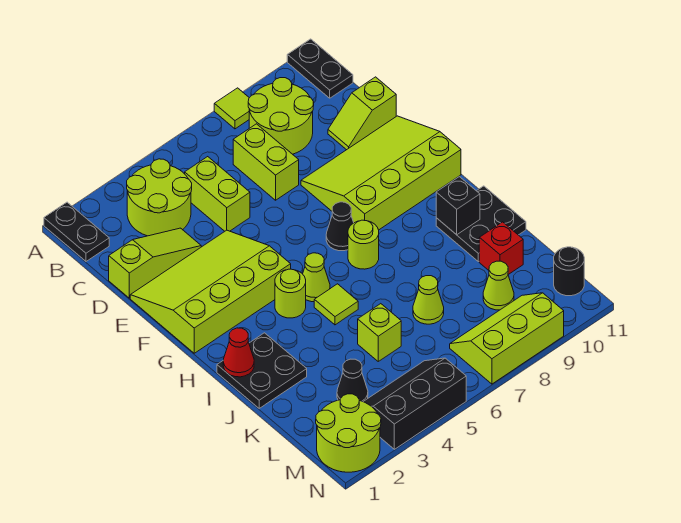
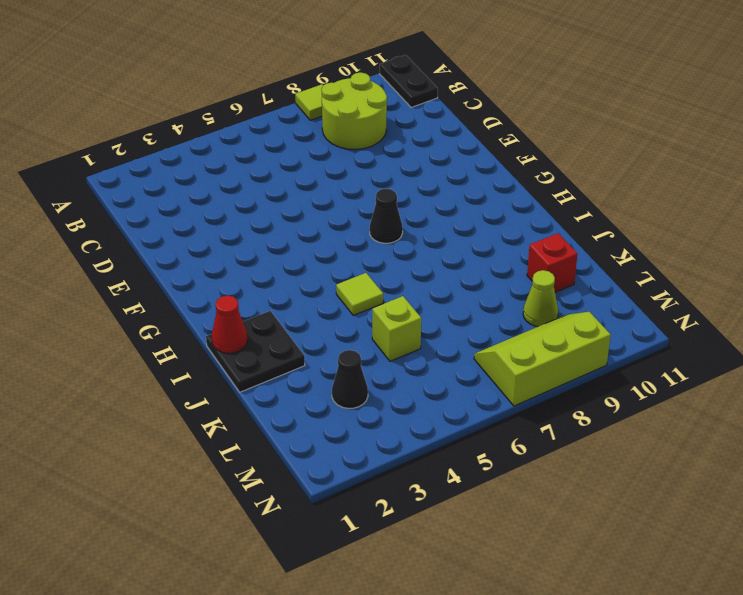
none -> black plate A1:B1 level 1
none -> lime round brick B3:C4 level 1
none -> lime brick C5:D5 level 1

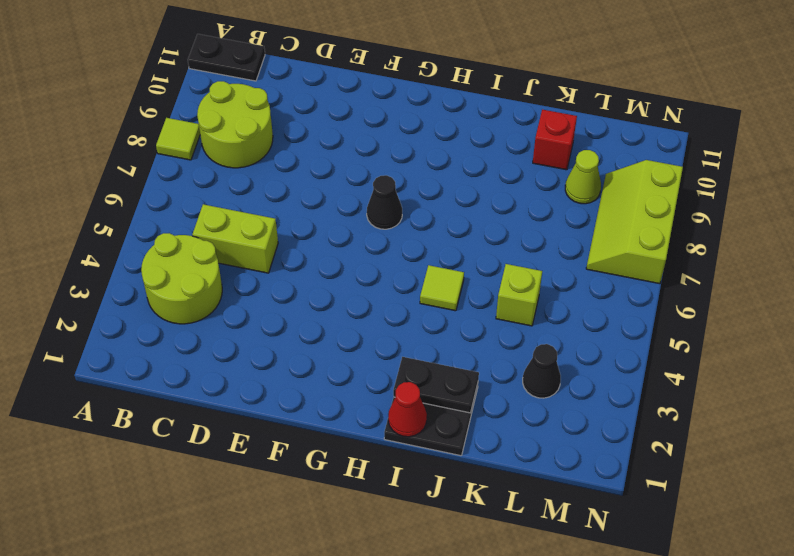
black plate I2:J2 level 2 -> black plate A1:B1 level 1
none -> lime brick C7:D7 level 1
none -> lime slope D1:D3 level 1 top 1
none -> lime slope D10:D11 level 1 top 11

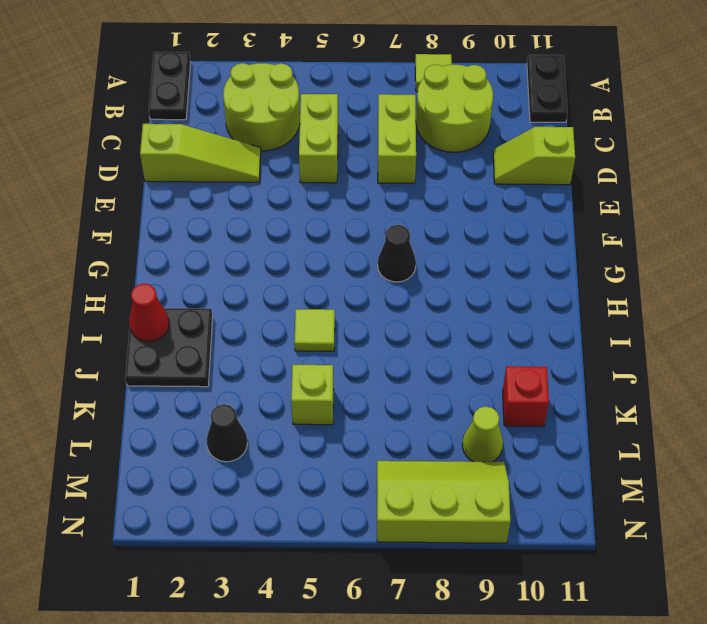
none -> lime slope E1:G4 level 1 top G
none -> lime slope E8:G11 level 1 top G
none -> lime round brick H4 level 1

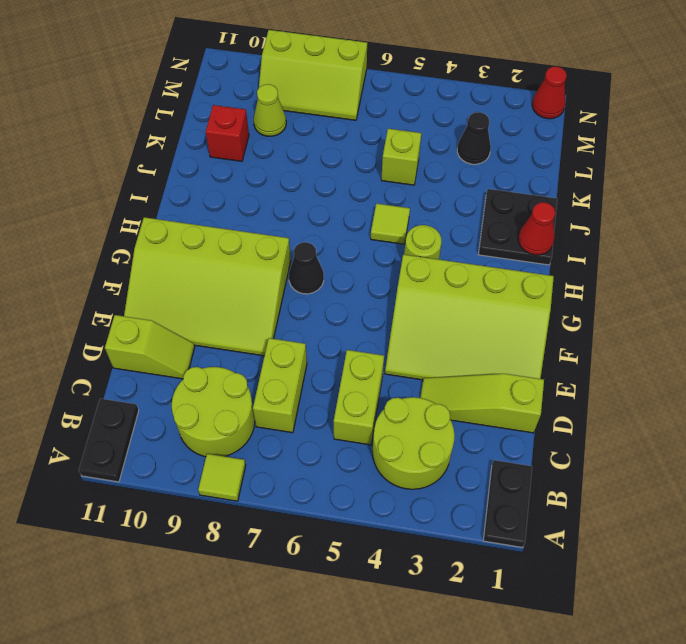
red cone N1 level 1 -> lime round brick M1:N2 level 1
none -> lime cone H5 level 1
none -> lime round brick H7 level 1
none -> black plate I10:J11 level 1

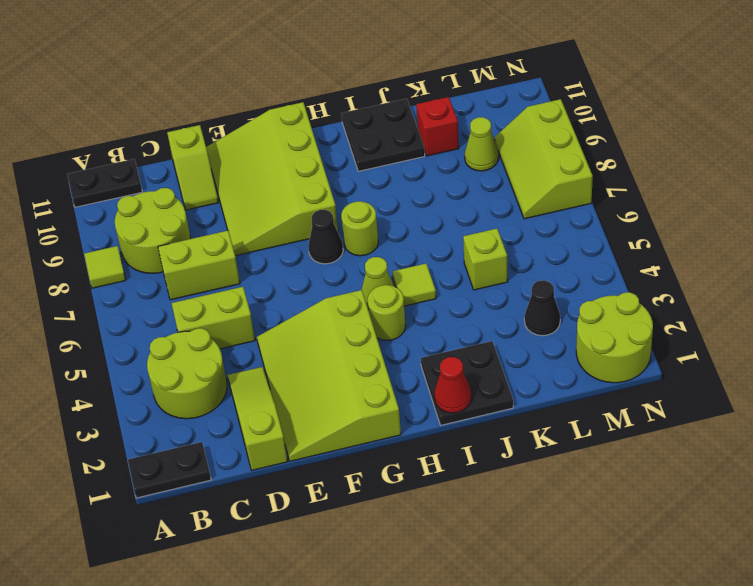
none -> lime cone K7 level 1
none -> black slope M3:N5 level 1 top N
none -> black round brick M11 level 1

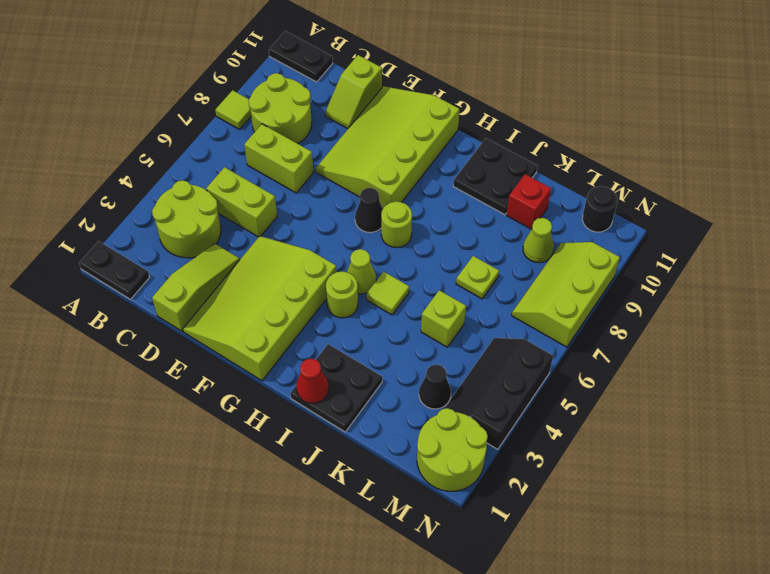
lime plate K7 level 1 -> lime cone K7 level 1
none -> black brick I10 level 2

